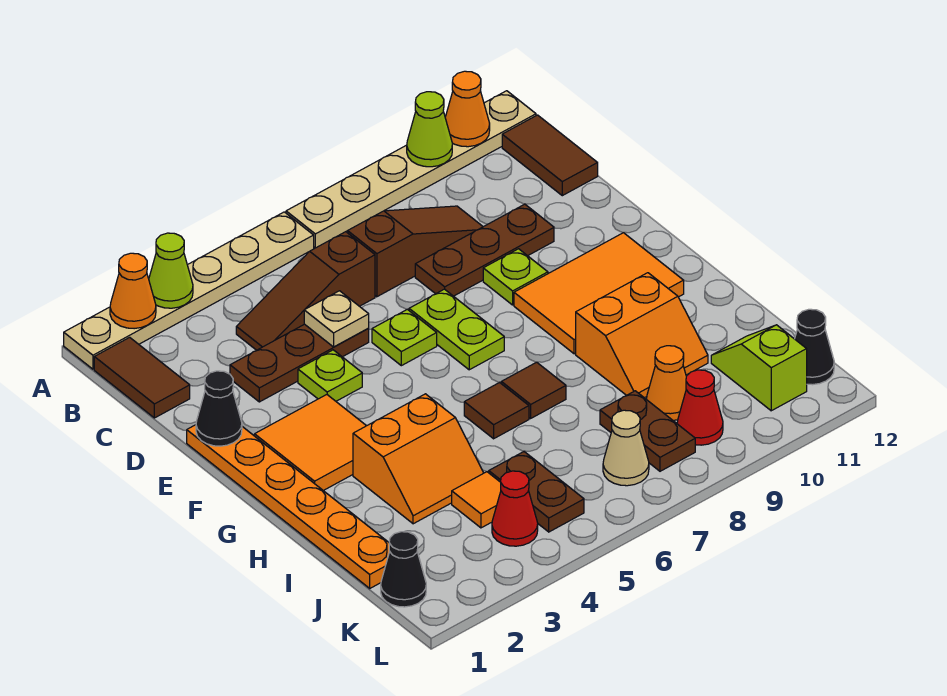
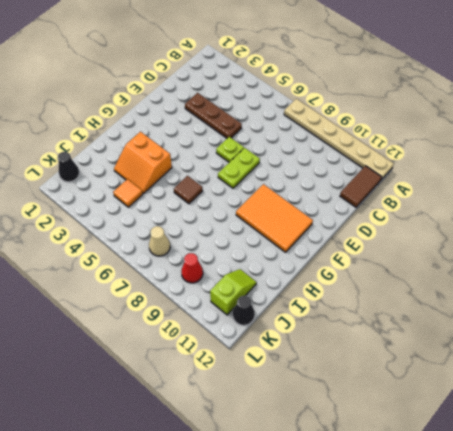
none -> tan plate A1:A6 level 1
none -> brown tile B1:C1 level 1
none -> brown slope C4:C6 level 1 top 6
none -> brown slope C7:C9 level 1 top 7

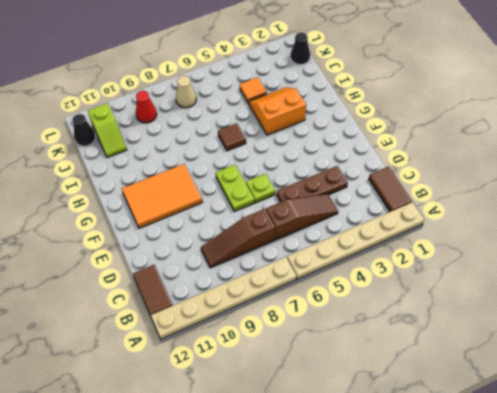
none -> brown plate D8:D10 level 1
none -> orange plate E1:J1 level 1
none -> lime plate E4 level 1
none -> lime plate E9 level 1

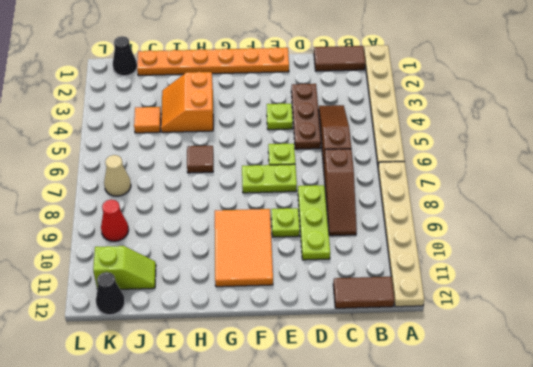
lime plate D8:D10 level 1 -> brown plate D8:D10 level 1
none -> orange tile F2:G3 level 1
none -> brown tile H7 level 1
none -> orange slope H9:I10 level 1 top H
none -> brown plate J5:K5 level 1

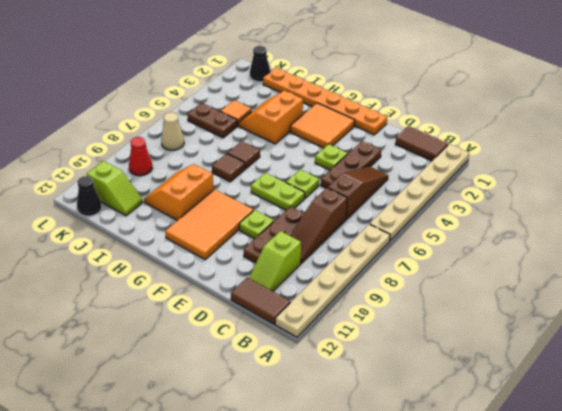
lime slope C10:C11 level 1 top 10 -> none
none -> brown plate J8:K8 level 1
none -> orange cone J9 level 1
none -> red cone K4 level 1
none -> orange cone A2 level 2

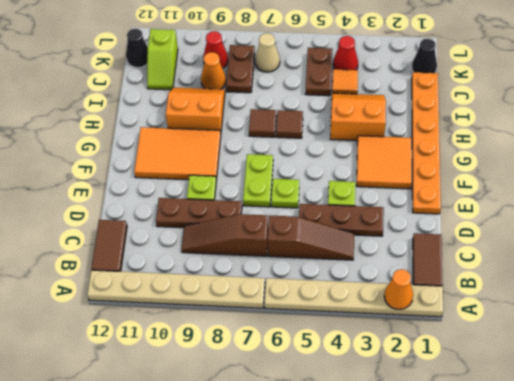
none -> lime cone A3 level 2
none -> lime cone A10 level 2
none -> orange cone A11 level 2
none -> tan plate D5 level 2

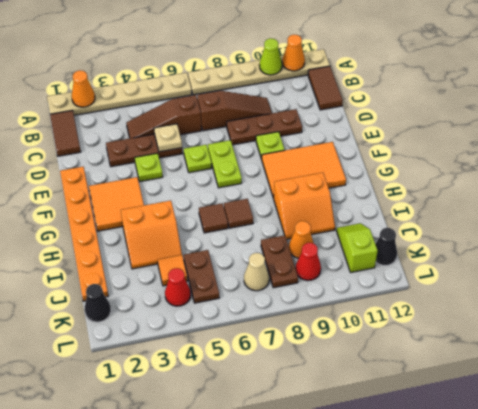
none -> lime cone A3 level 2
none -> black cone E1 level 2

